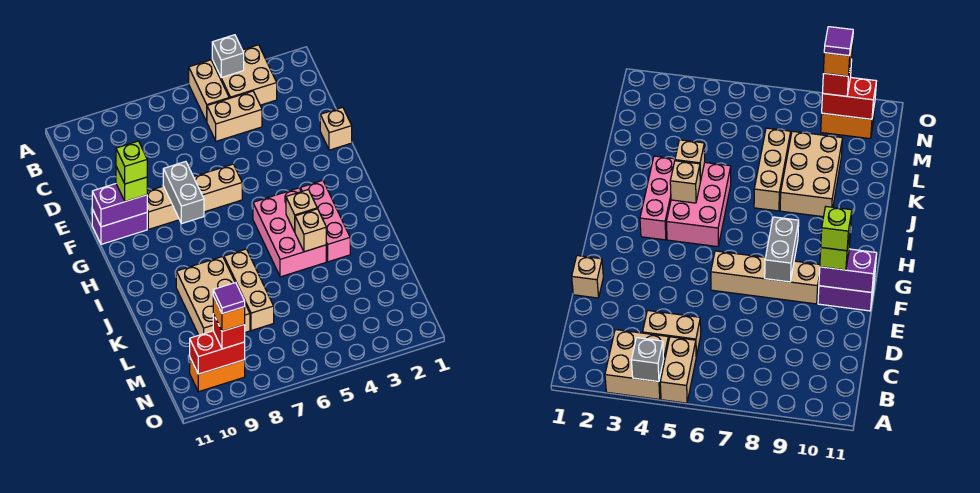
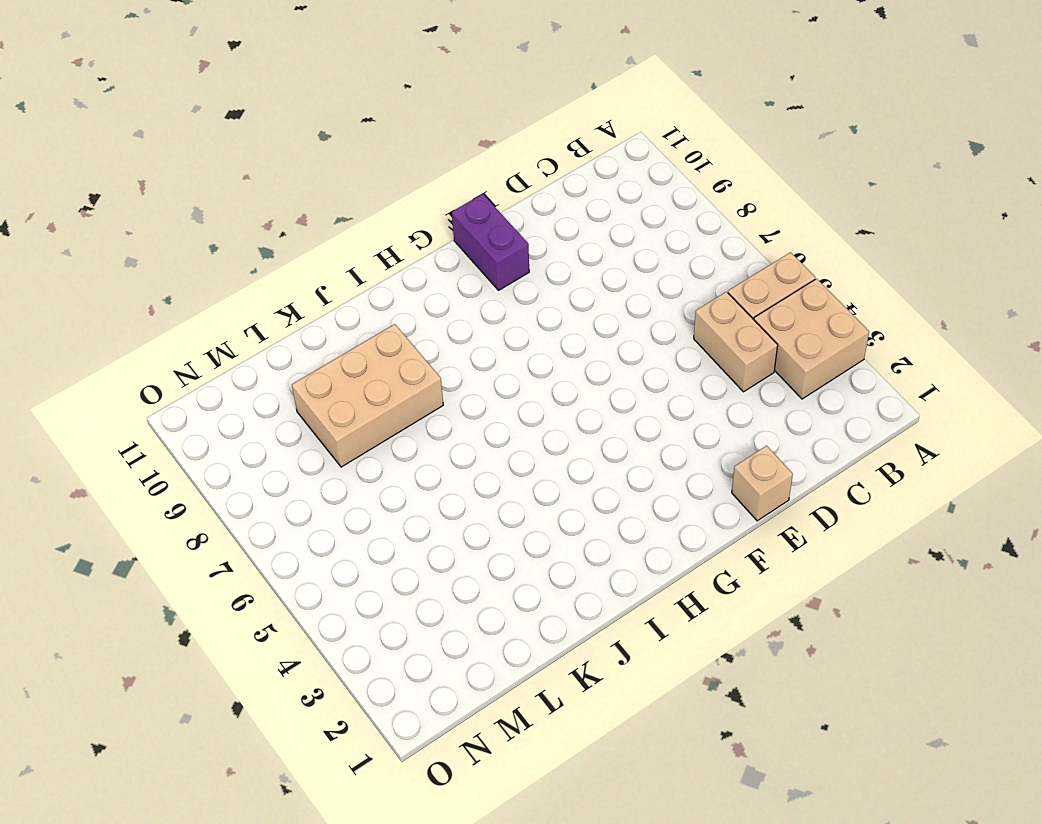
none -> tan brick F6:F9 level 1
none -> pink brick H3:J3 level 1
none -> pink brick H4:J5 level 1

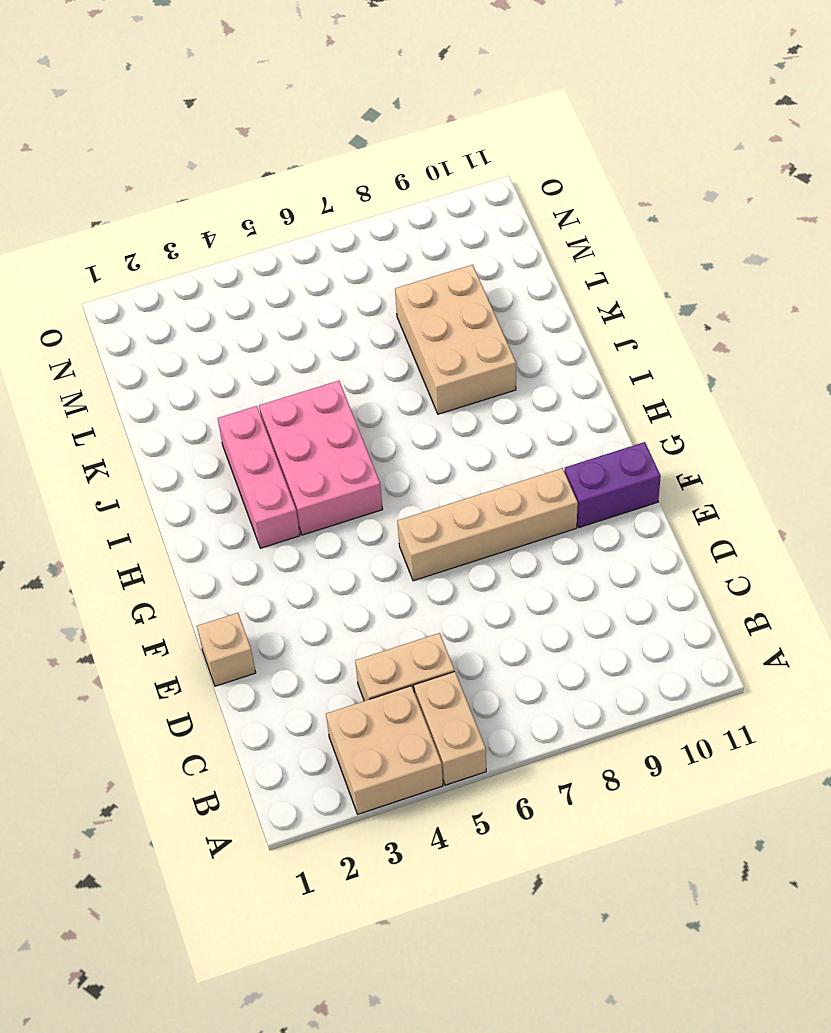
none -> tan brick J7:L7 level 1
none -> orange brick N9:N10 level 1
none -> grey brick A4 level 2

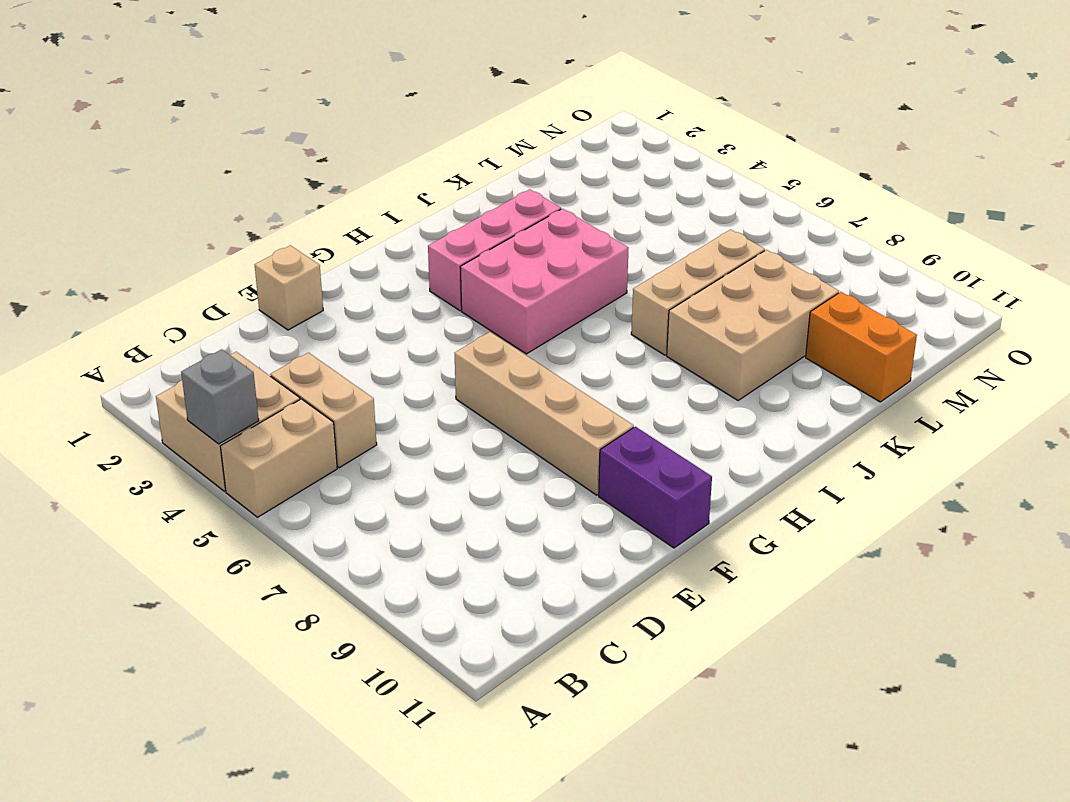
orange brick L10:L11 level 1 -> orange brick N9:N10 level 1
none -> grey brick F8:G8 level 2
none -> purple brick F10:F11 level 2
none -> tan brick I4 level 2

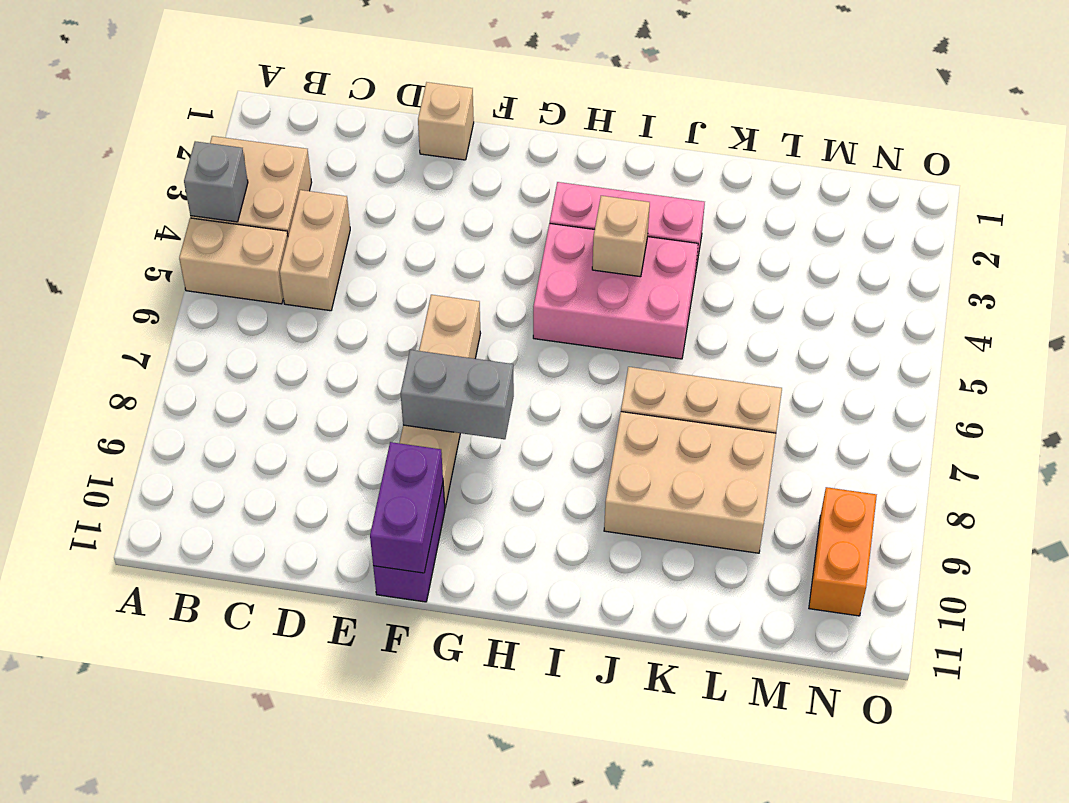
none -> tan brick J4 level 2
none -> red brick N9:N10 level 2
none -> lime brick F10 level 3

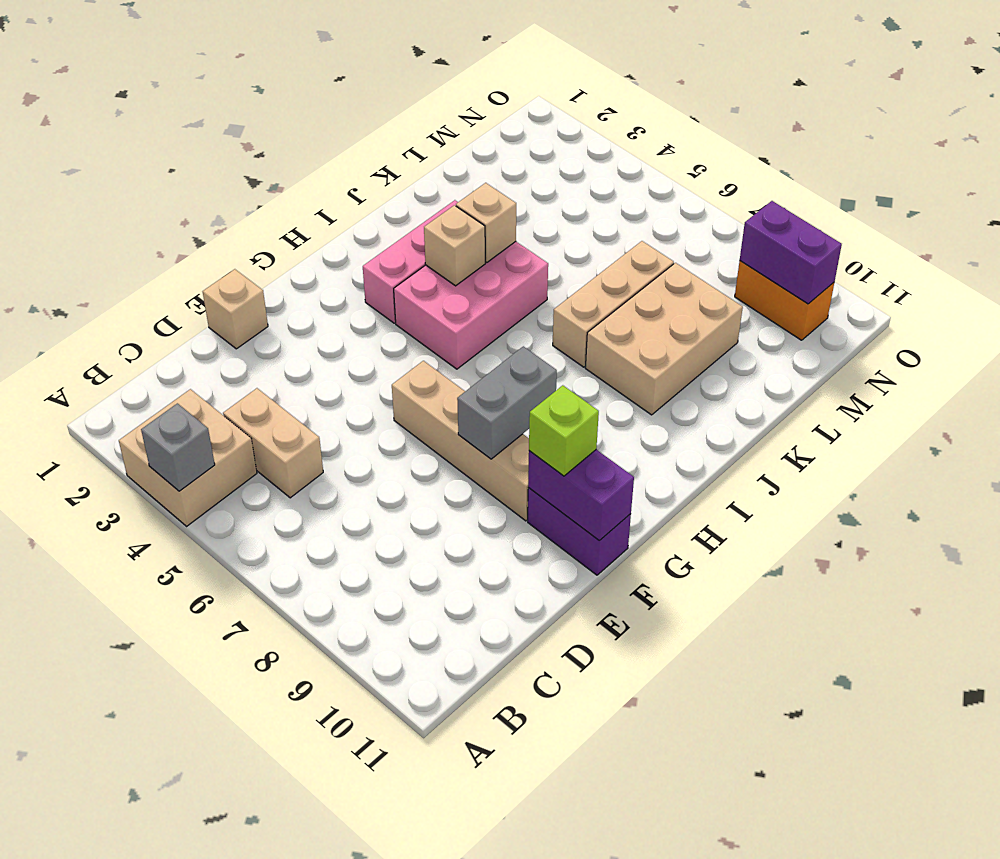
purple brick N9:N10 level 2 -> red brick N9:N10 level 2
none -> tan brick A5:B5 level 1
none -> red brick N9 level 3
none -> lime brick F10 level 4

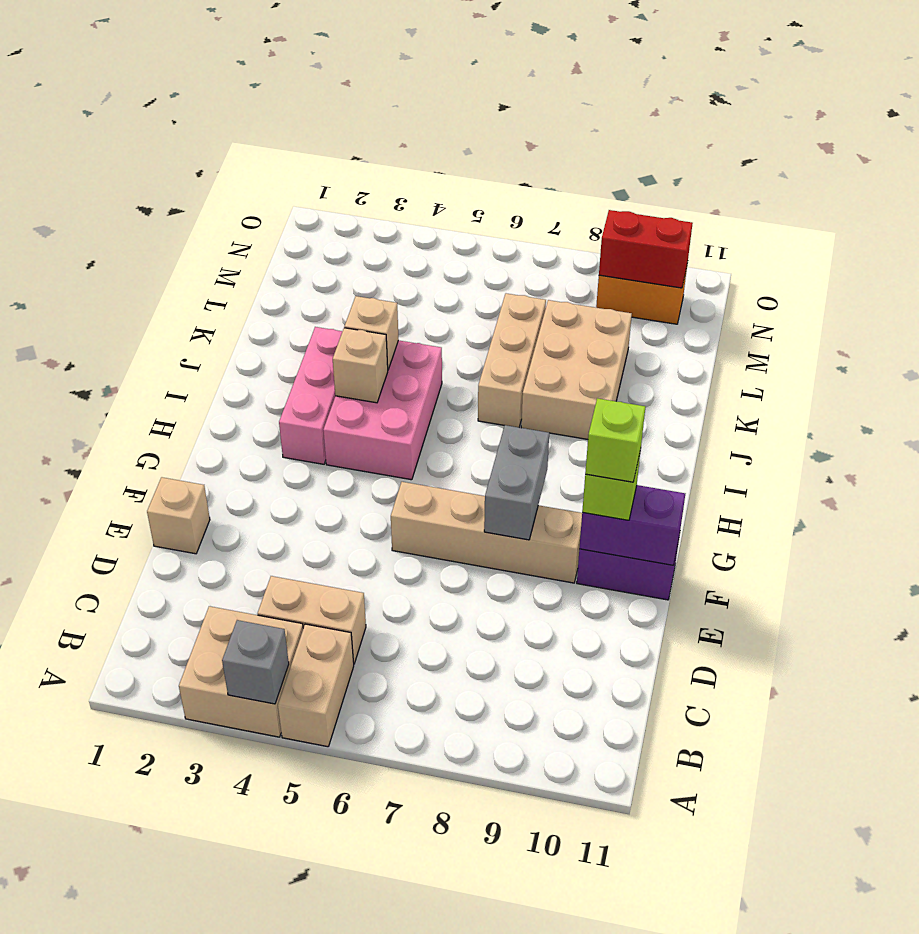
none -> red brick N9 level 3
none -> orange brick N9 level 4
none -> purple tile N9 level 5

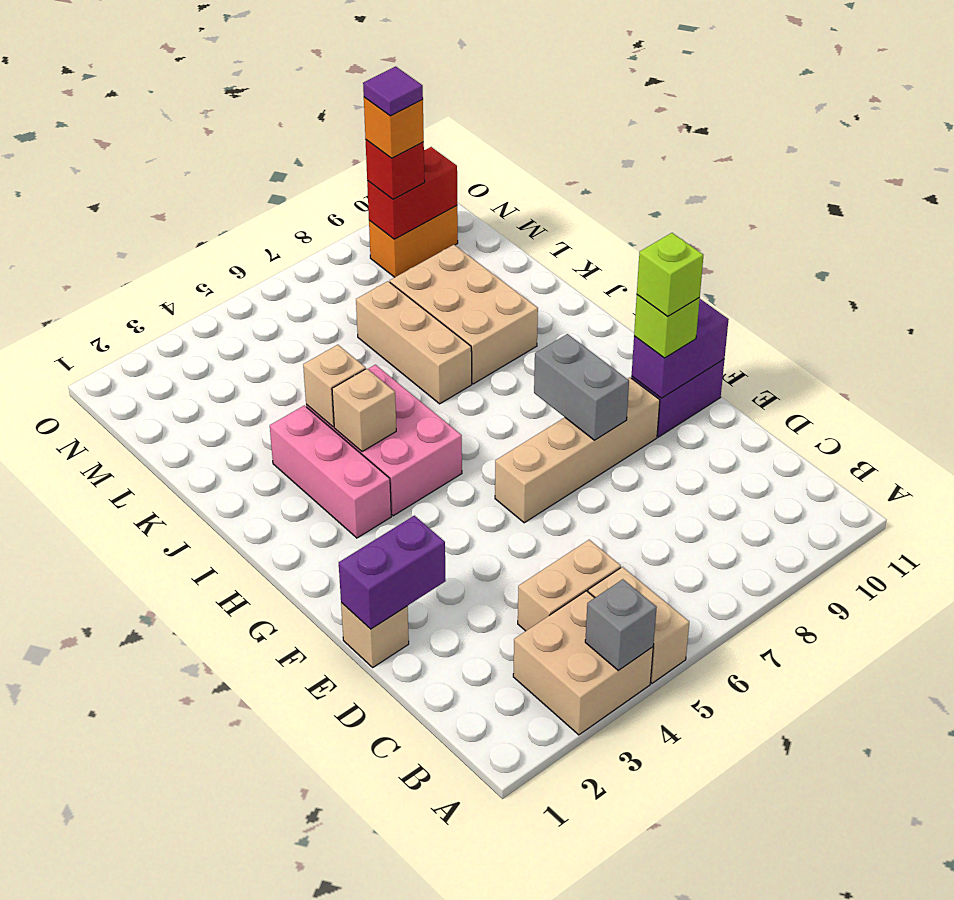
purple brick E1:E2 level 2 -> none

